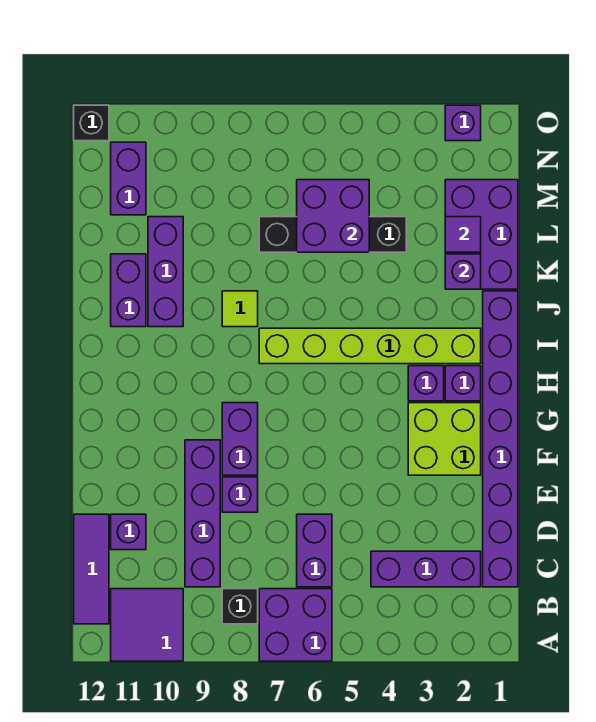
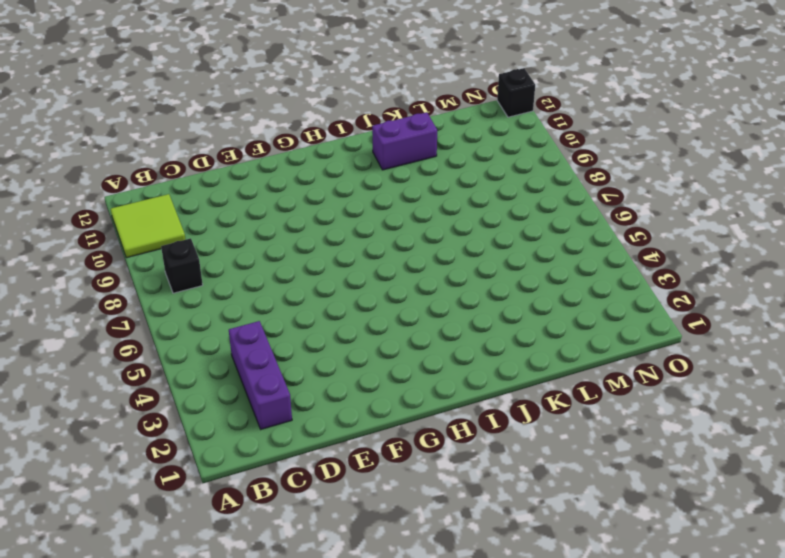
lime tile A10:B11 level 1 -> purple tile A10:B11 level 1
none -> purple brick A6:B7 level 1
none -> purple tile B12:D12 level 1
none -> purple brick C1:J1 level 1

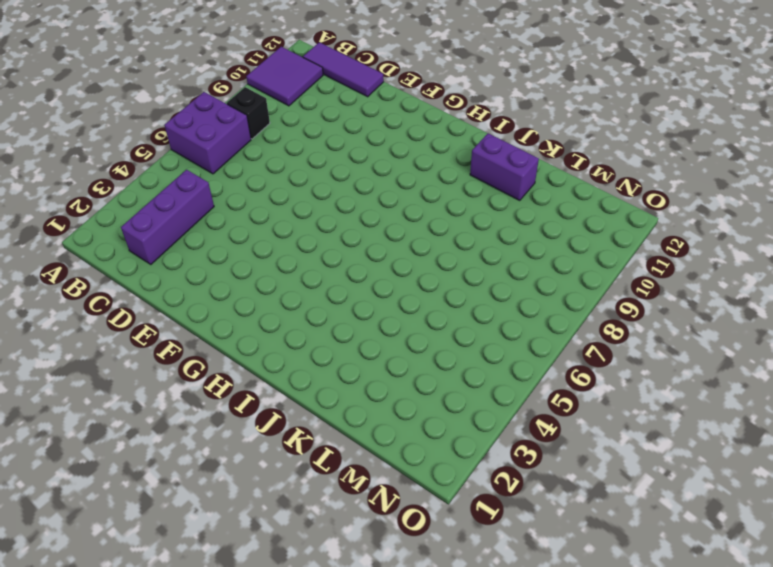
none -> purple brick C1:J1 level 1
none -> purple brick C6:D6 level 1
none -> purple brick C9:F9 level 1

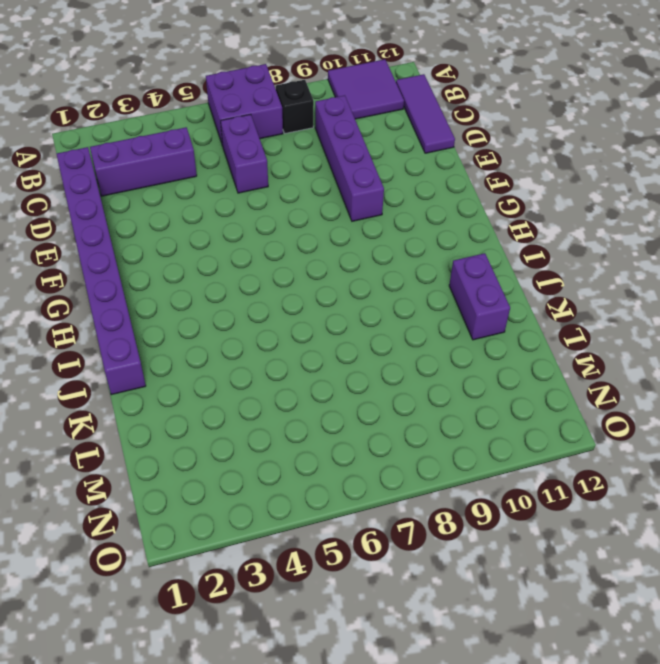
none -> purple brick D11 level 1
none -> purple brick E8 level 1
none -> lime brick F2:G3 level 1

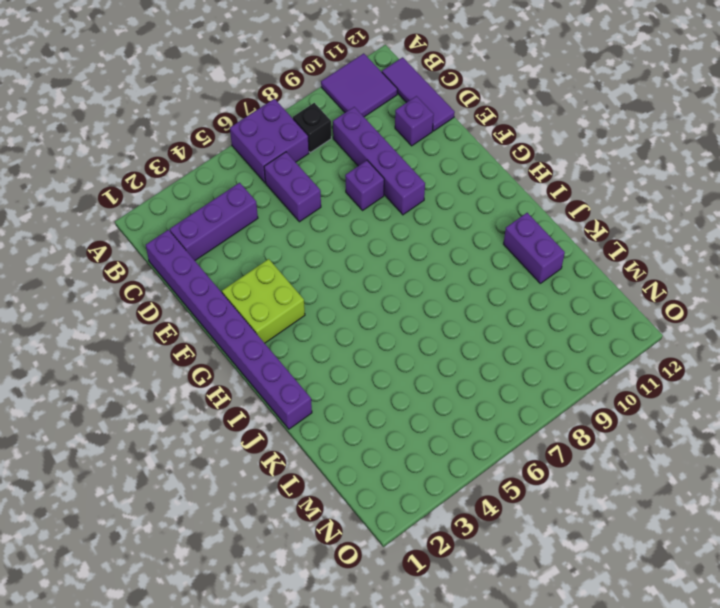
none -> purple brick F8:G8 level 1
none -> purple brick H2 level 1
none -> purple brick H3 level 1

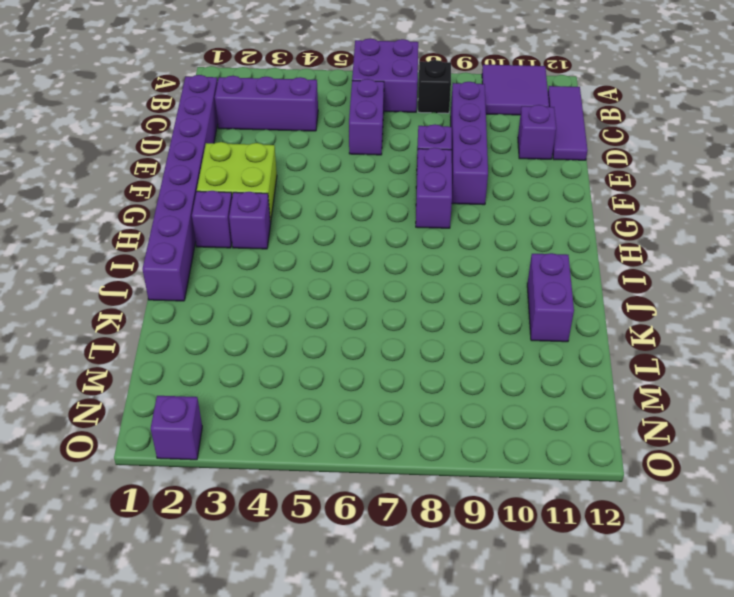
none -> lime brick I2:I7 level 1
none -> lime tile J8 level 1
none -> purple brick J10:L10 level 1

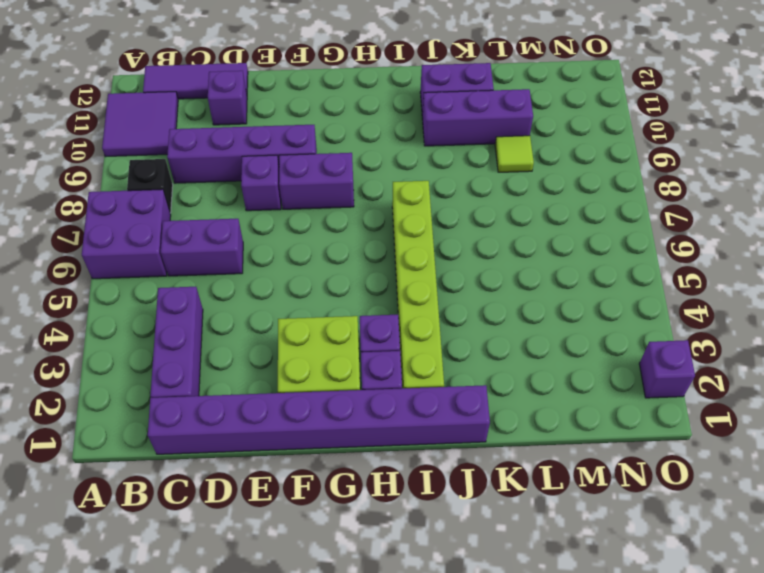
lime tile L9 level 1 -> lime tile J8 level 1
none -> purple brick K1:M2 level 1
none -> black brick L4:L7 level 1
none -> purple brick M11:N11 level 1

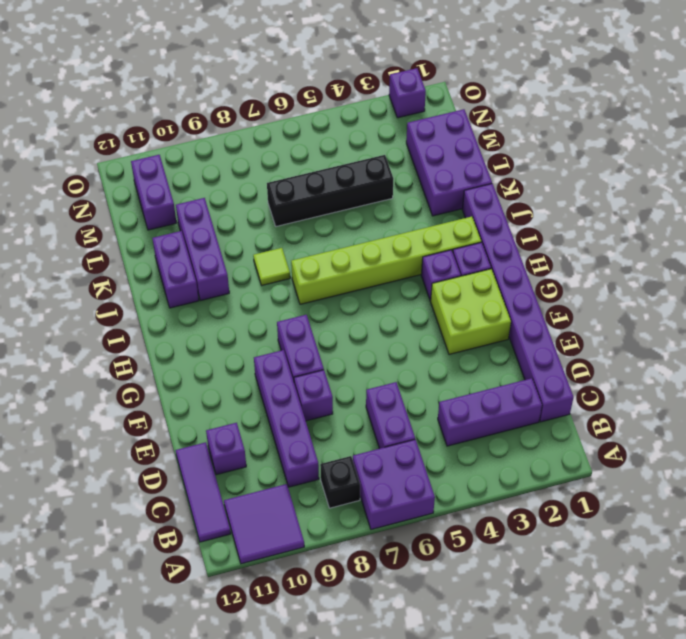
none -> black brick O12 level 1
none -> purple brick K2 level 2
none -> purple tile L2 level 2

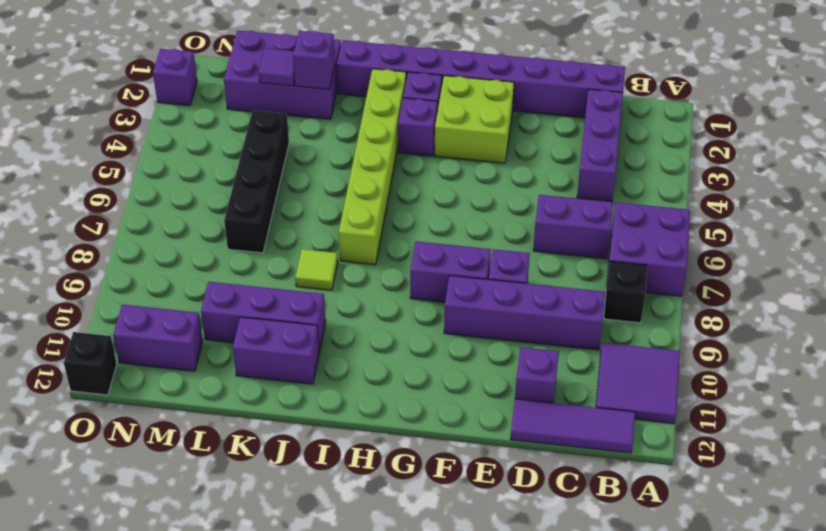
none -> purple brick L5:M6 level 2

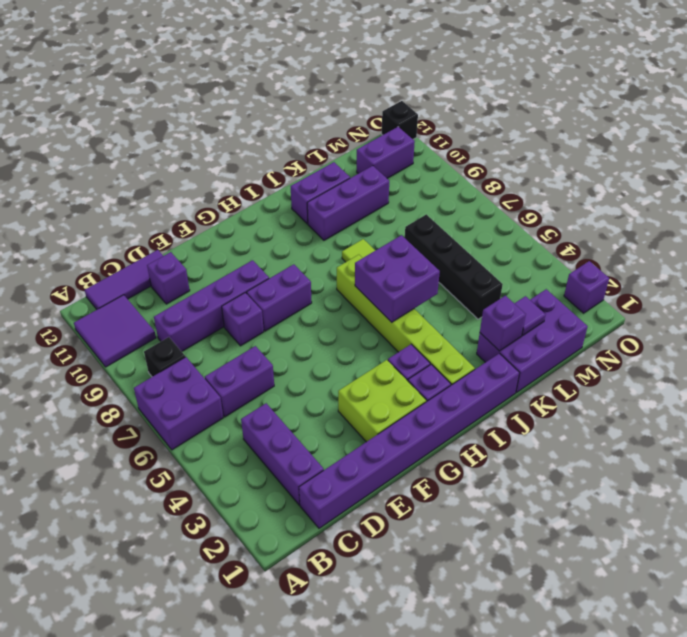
purple brick I5:J6 level 2 -> purple brick L5:M6 level 2

